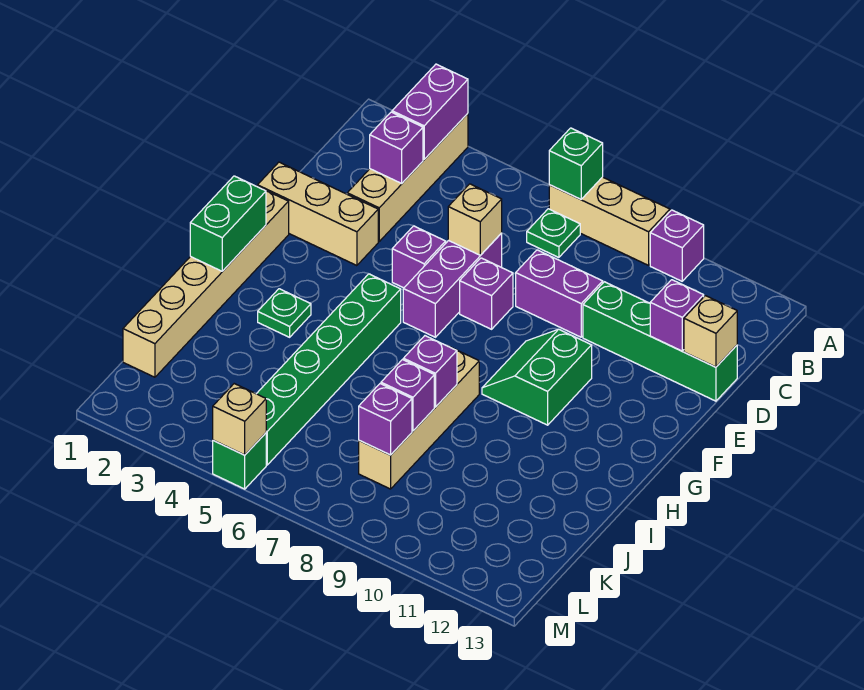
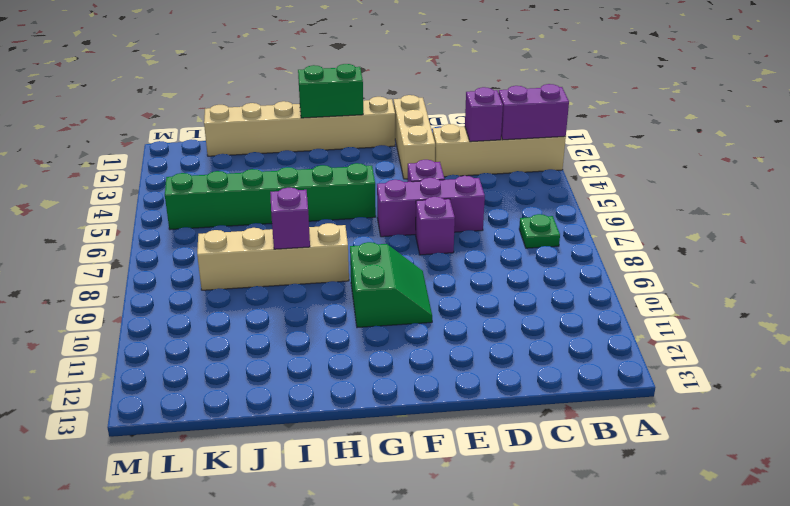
green slope F9:G10 level 1 top G -> green slope F9:G10 level 1 top 10
none -> tan brick A7:A9 level 1
none -> purple brick A10 level 1
none -> purple brick D8:D9 level 1

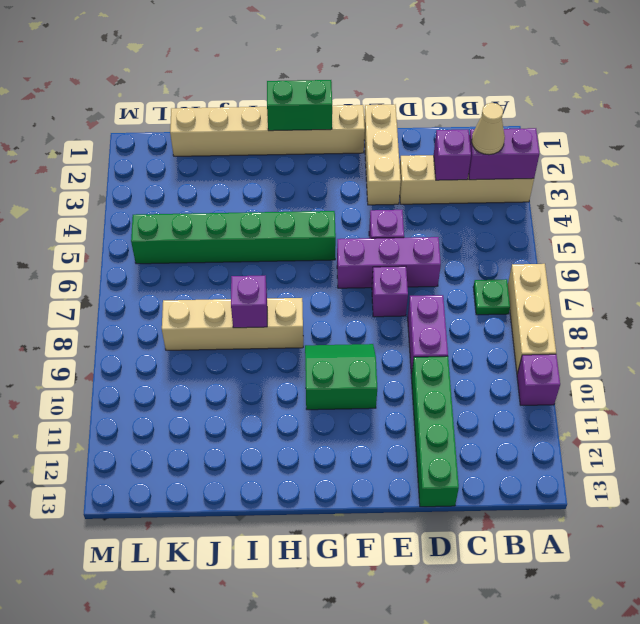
tan cone B3 level 3 -> none
none -> green plate H3 level 1
none -> green brick M5 level 1
none -> green brick A7 level 2

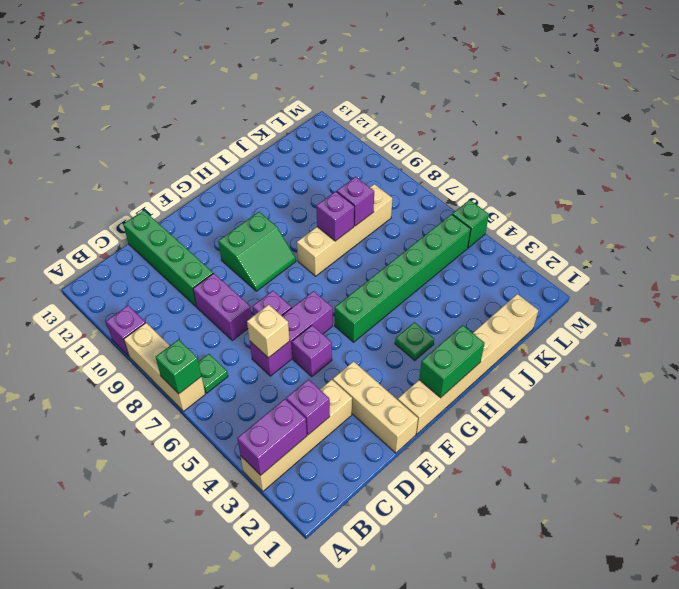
none -> purple brick D12 level 2
none -> tan brick D13 level 2
none -> purple brick K8 level 2

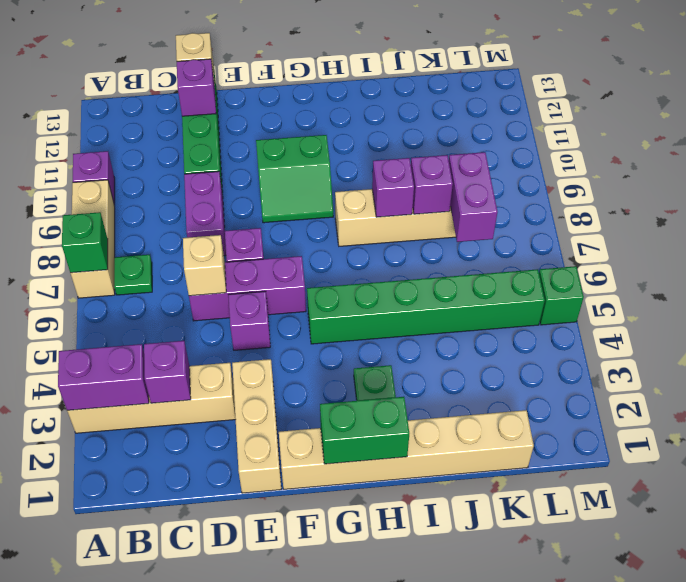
purple brick K7:K8 level 2 -> purple brick K8 level 2
none -> tan brick M5 level 2

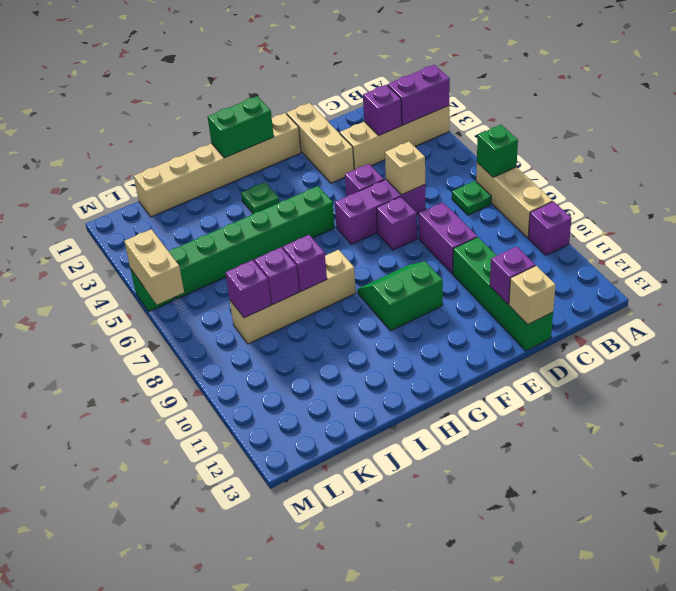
tan brick M5:M6 level 2 -> tan brick M5 level 2

